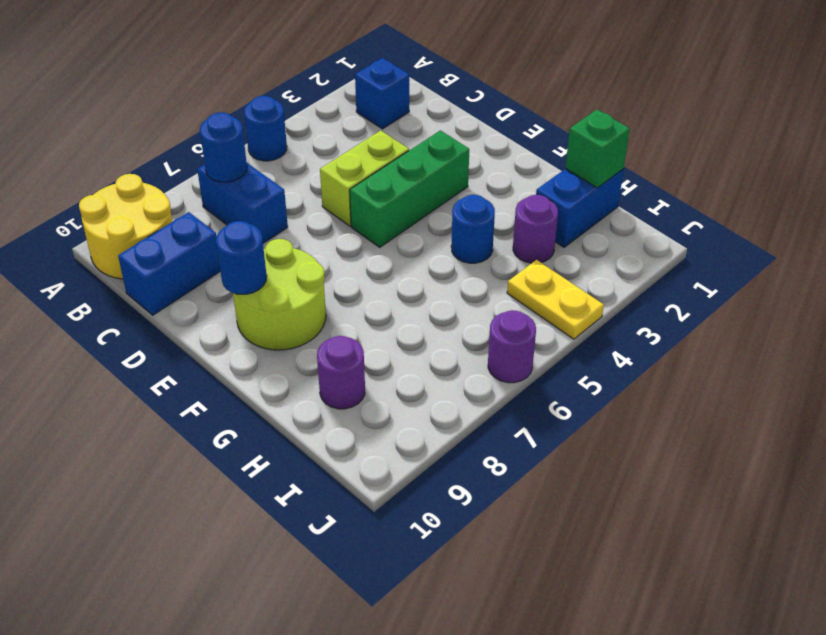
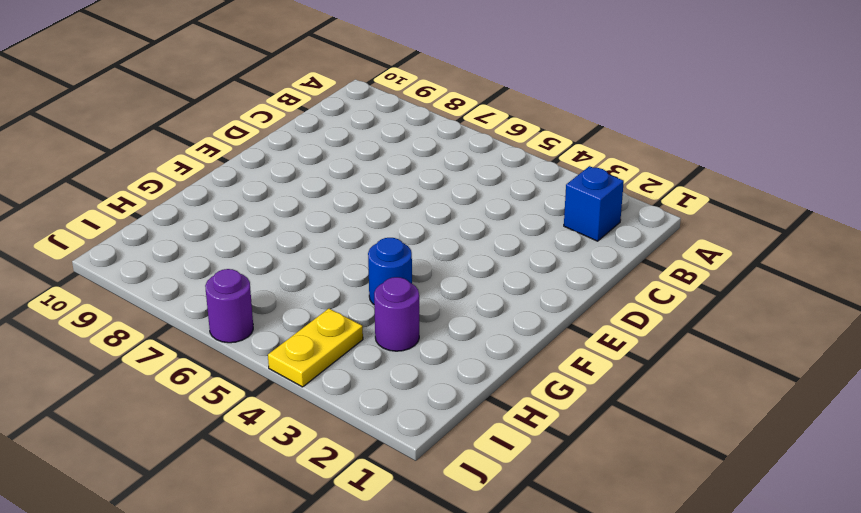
none -> blue round brick A5 level 1
none -> yellow round brick A9:B10 level 1
none -> blue brick B7:C7 level 1

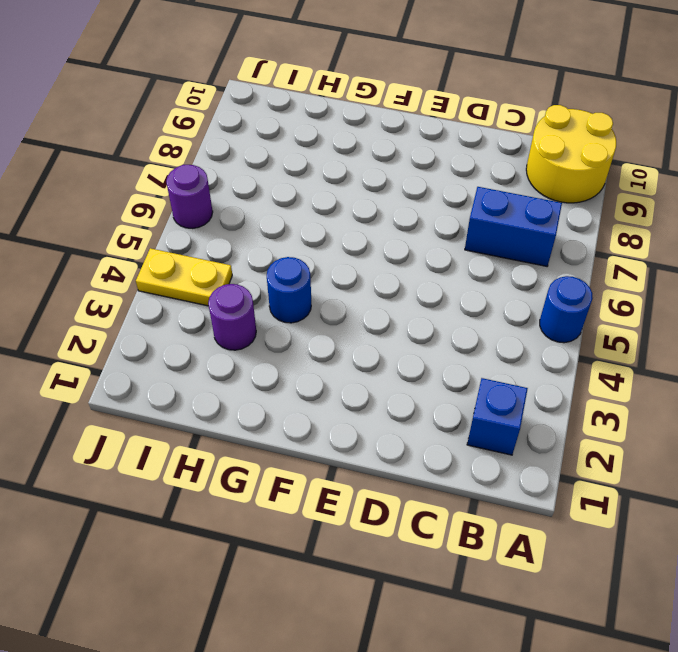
none -> blue brick C9:C10 level 1
none -> lime brick D4:D5 level 1
none -> green brick E3:E5 level 1

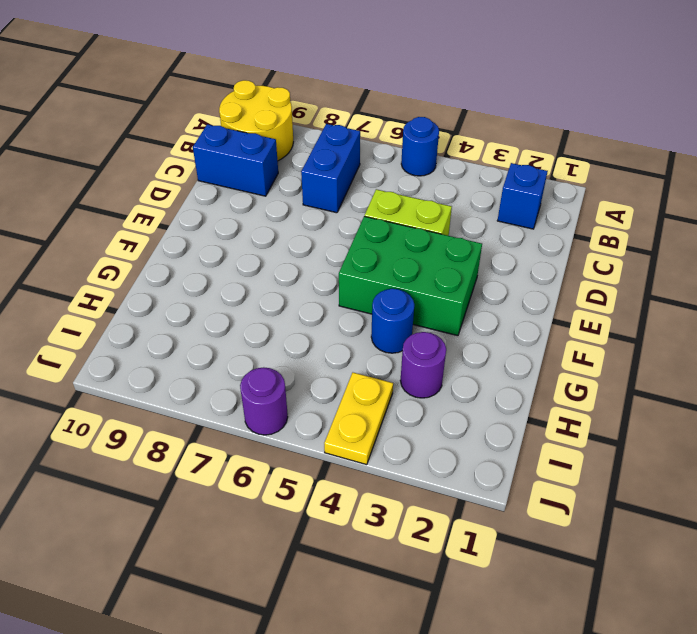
green brick E3:F5 level 1 -> green brick E3:E5 level 1
none -> lime round brick E8:F9 level 1
none -> blue brick H1:H2 level 1
none -> purple round brick H9 level 1

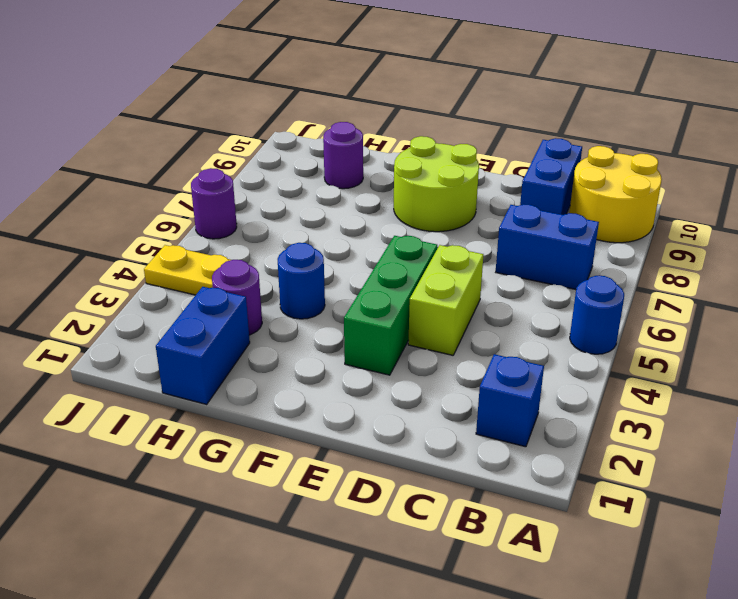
none -> blue round brick B7 level 2
none -> blue round brick E9 level 2
none -> green brick H1 level 2

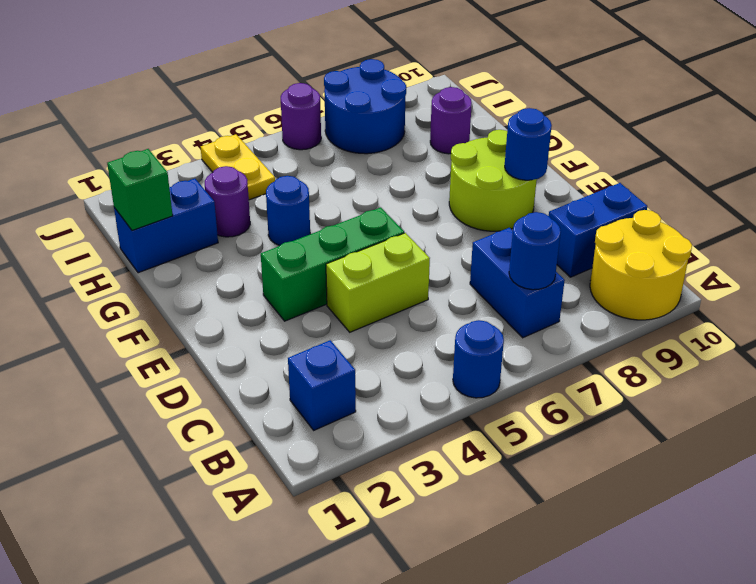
blue round brick I7:J8 level 1 -> none

